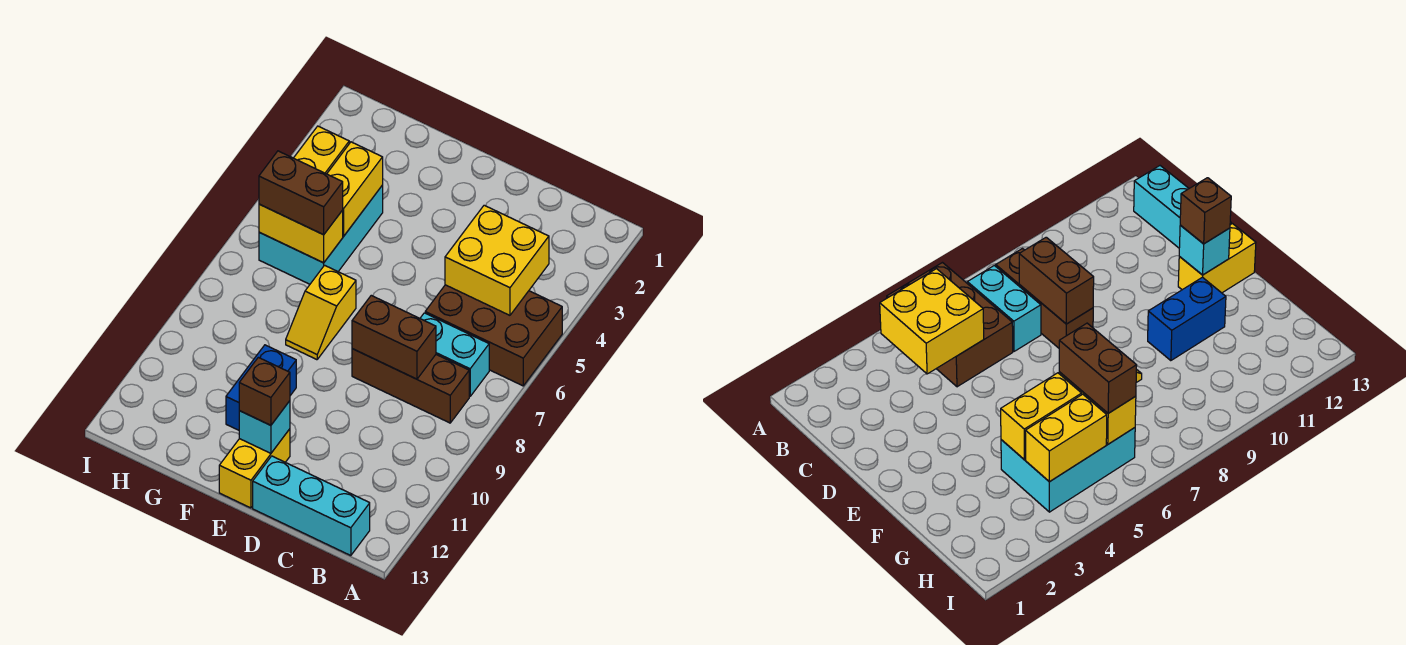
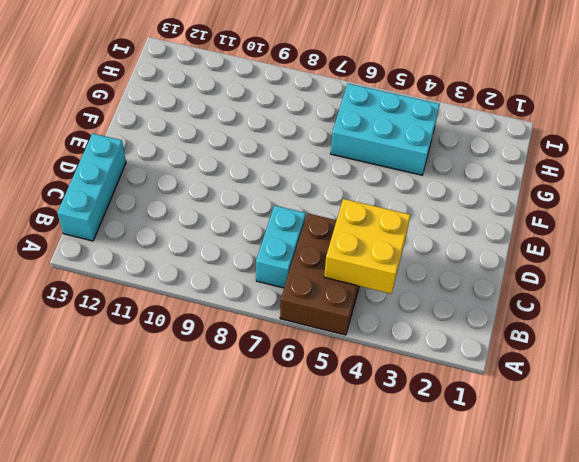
none -> brown brick B8:D8 level 1
none -> yellow brick E12:E13 level 1
none -> yellow slope F7:F8 level 1 top 7

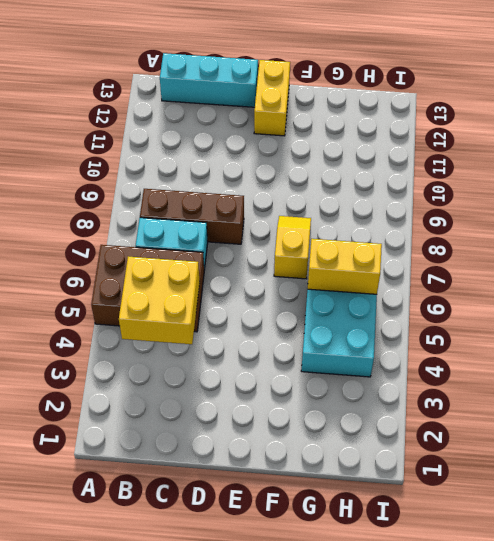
none -> blue brick F10:F11 level 1
none -> brown brick C8:D8 level 2
none -> cyan brick E12 level 2

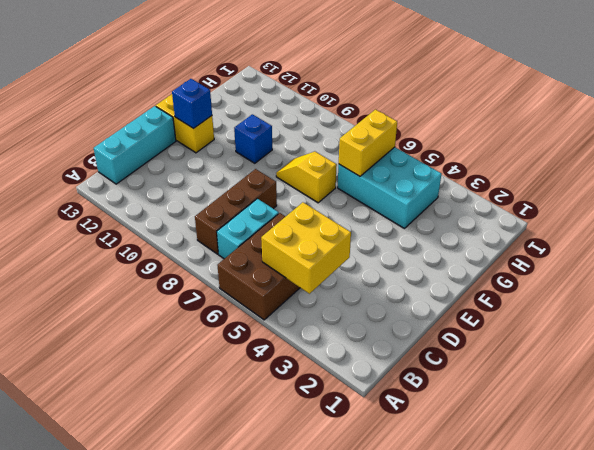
blue brick E12 level 2 -> cyan brick E12 level 2
blue brick F10 level 1 -> blue brick F10:F11 level 1
none -> brown brick C8:D8 level 2
none -> yellow brick G4:G5 level 2
none -> yellow brick H4:H5 level 2

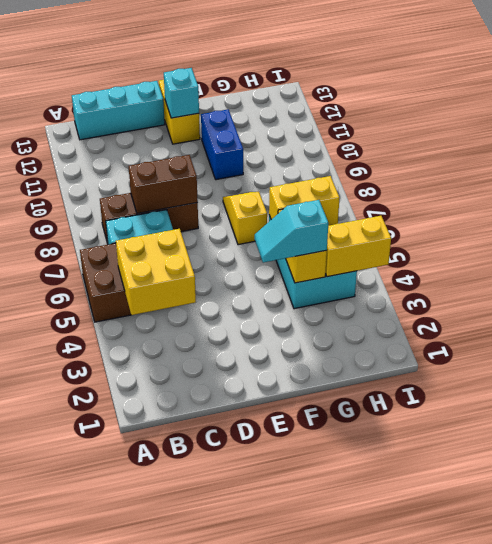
cyan slope F4:G4 level 3 top G -> none
yellow brick H4:I4 level 2 -> yellow brick H4:H5 level 2
none -> brown brick E12 level 3
none -> brown brick G6:H6 level 3

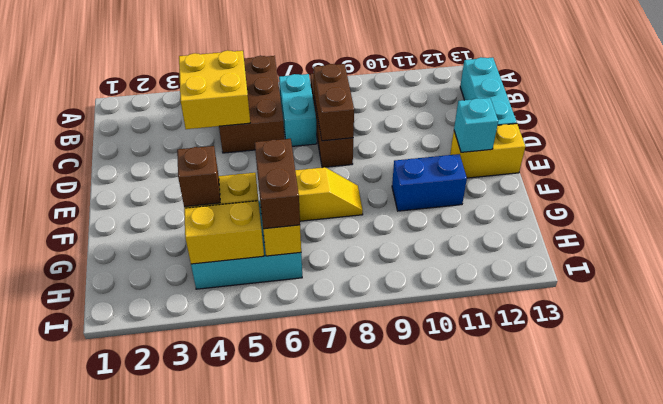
brown brick G4 level 3 -> brown brick E12 level 3

